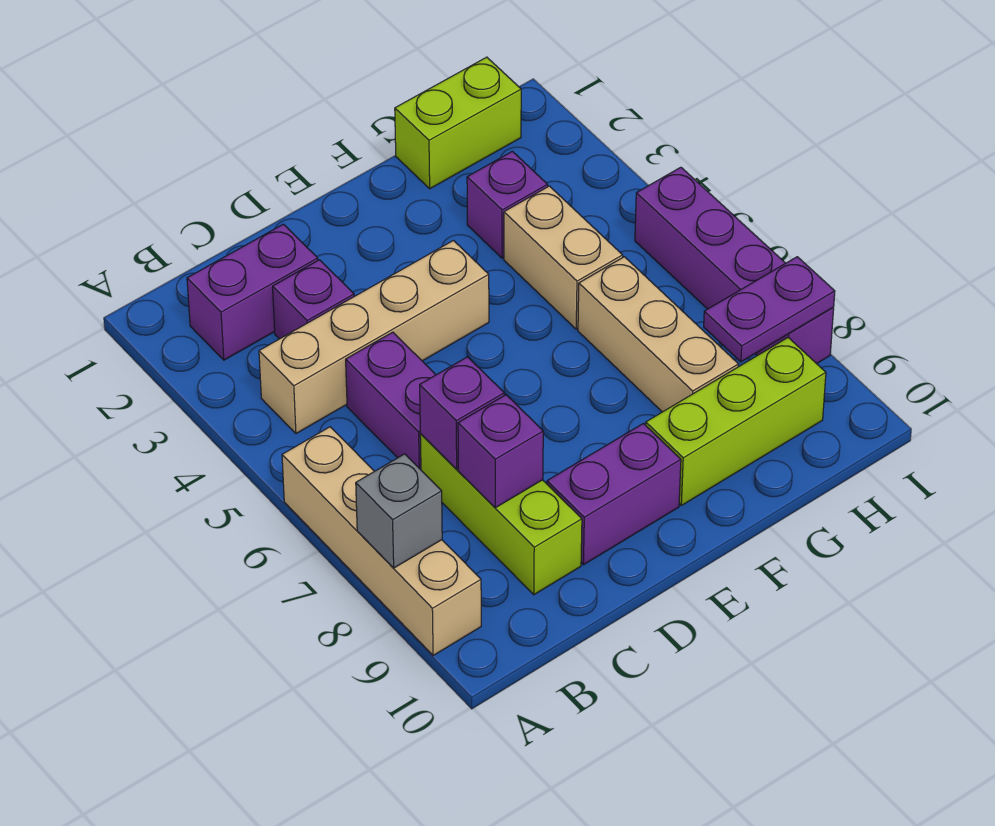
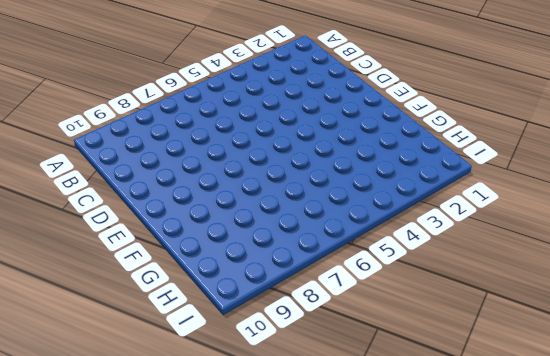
none -> tan brick A6:A9 level 1
none -> purple brick B2:C2 level 1
none -> tan brick B4:E4 level 1

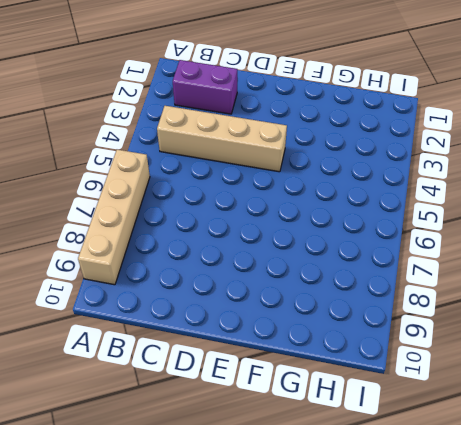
none -> purple brick C3 level 1
none -> purple brick C5:C6 level 1
none -> lime brick C7:C9 level 1

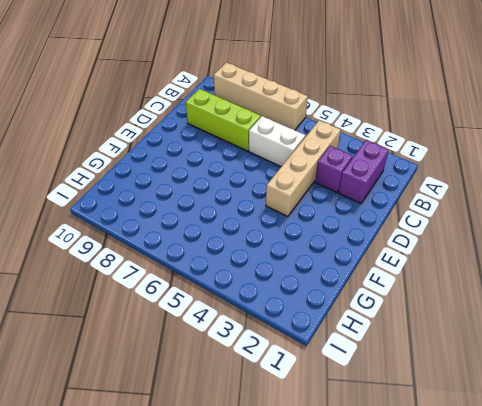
white brick C5:C6 level 1 -> purple brick C5:C6 level 1
none -> purple brick D9:E9 level 1
none -> lime brick F9:H9 level 1
none -> lime brick G1:H1 level 1

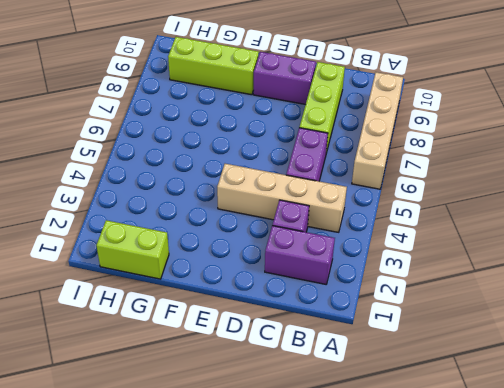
none -> purple brick G3 level 1
none -> tan brick G4:G5 level 1
none -> tan brick G6:G8 level 1

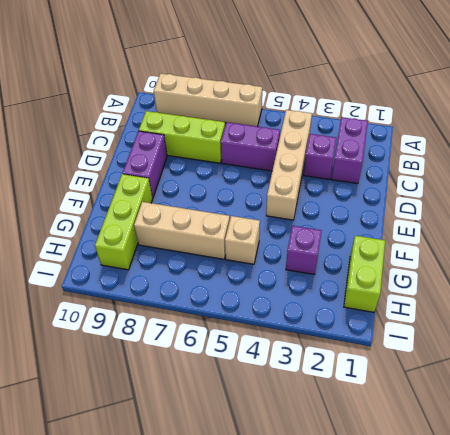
tan brick G5 level 1 -> tan brick G4:G5 level 1
none -> purple brick I5:I8 level 1
none -> grey brick A8 level 2
none -> purple brick C7 level 2

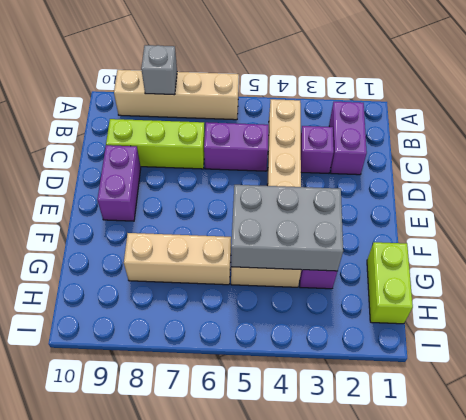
grey brick F3:G5 level 2 -> none
none -> lime brick F9:H9 level 1
none -> purple brick I5:I8 level 1
none -> purple brick C7 level 2

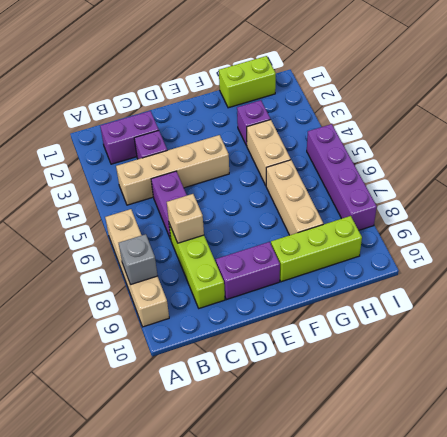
tan brick C7 level 2 -> purple brick C7 level 2
none -> purple brick C8 level 2
none -> purple plate H8:I8 level 2

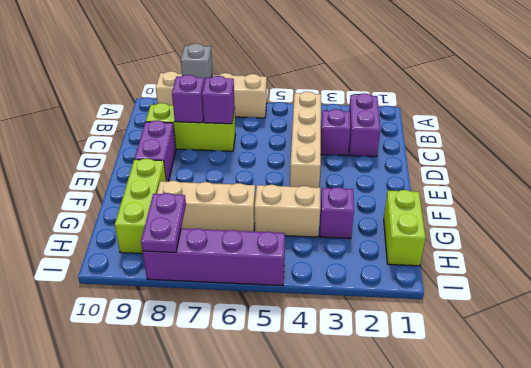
none -> purple brick C5:C6 level 1

